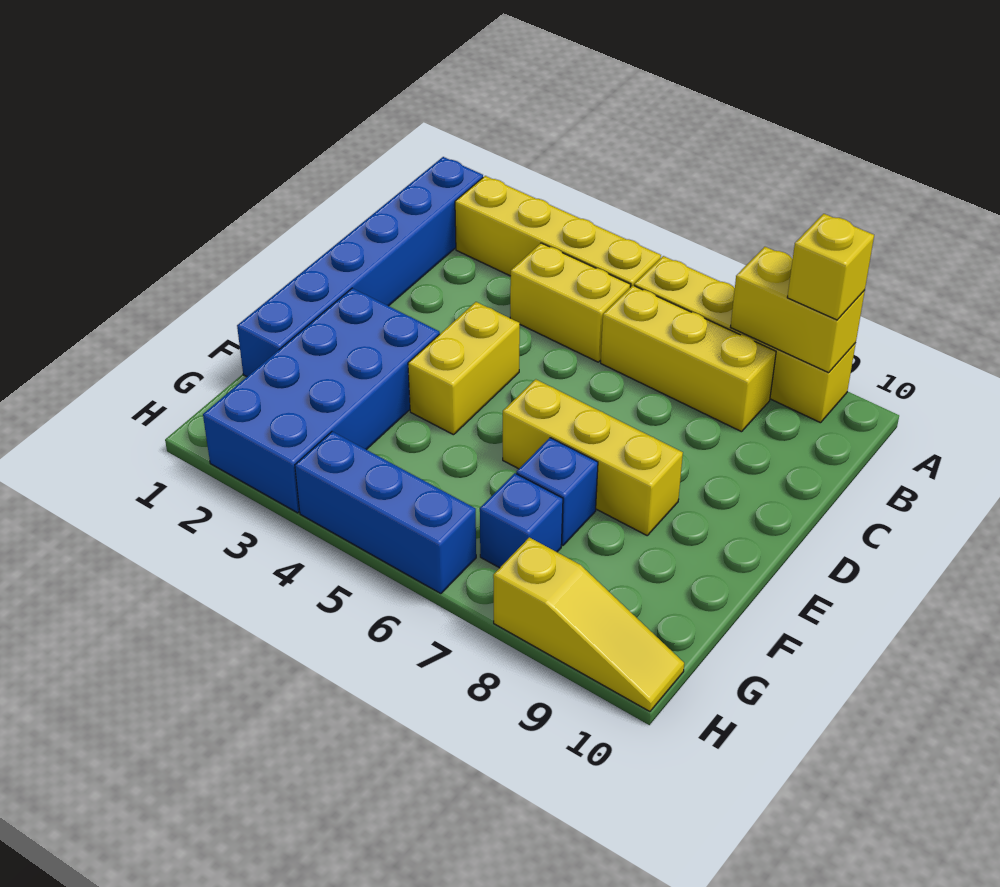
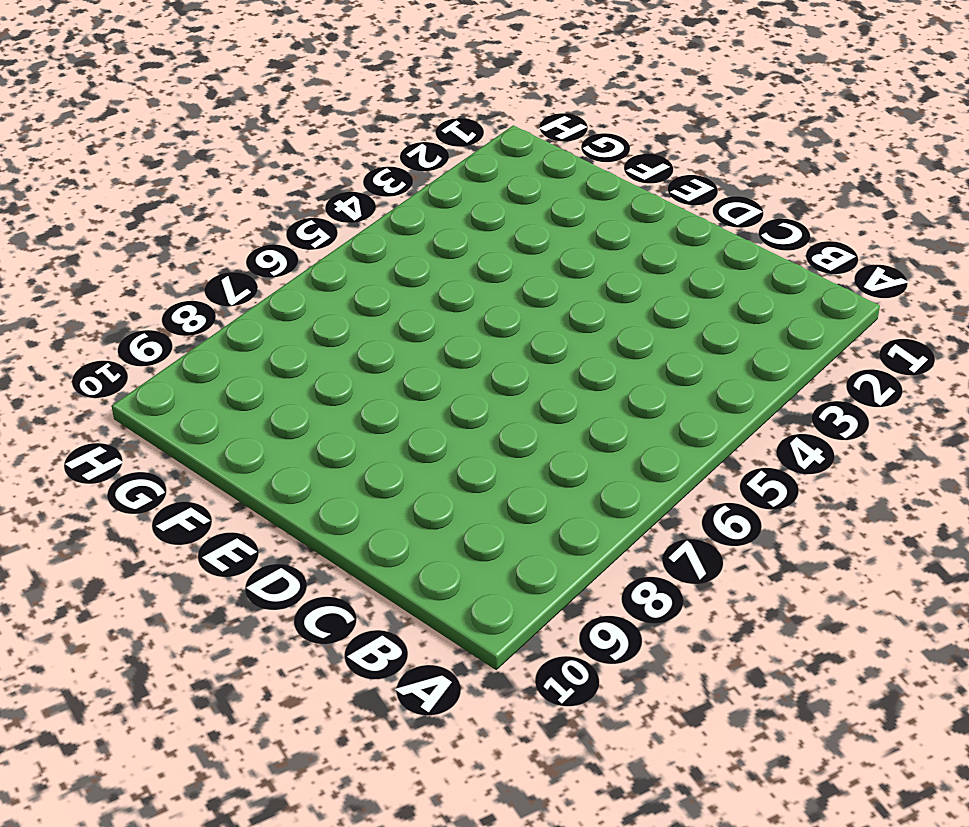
none -> blue brick A1:F1 level 1
none -> yellow brick A2:A5 level 1
none -> yellow brick A6:A9 level 1

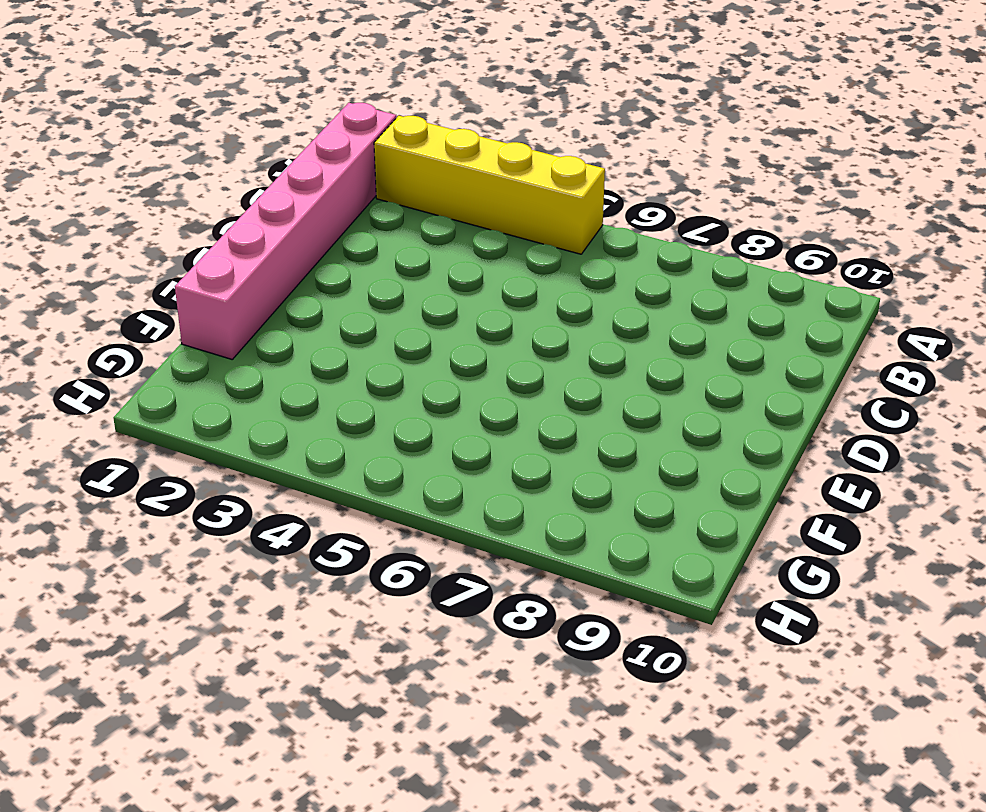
pink brick A1:F1 level 1 -> blue brick A1:F1 level 1
none -> yellow brick A6:A9 level 1
none -> yellow brick B4:B5 level 1
none -> yellow brick B6:B8 level 1

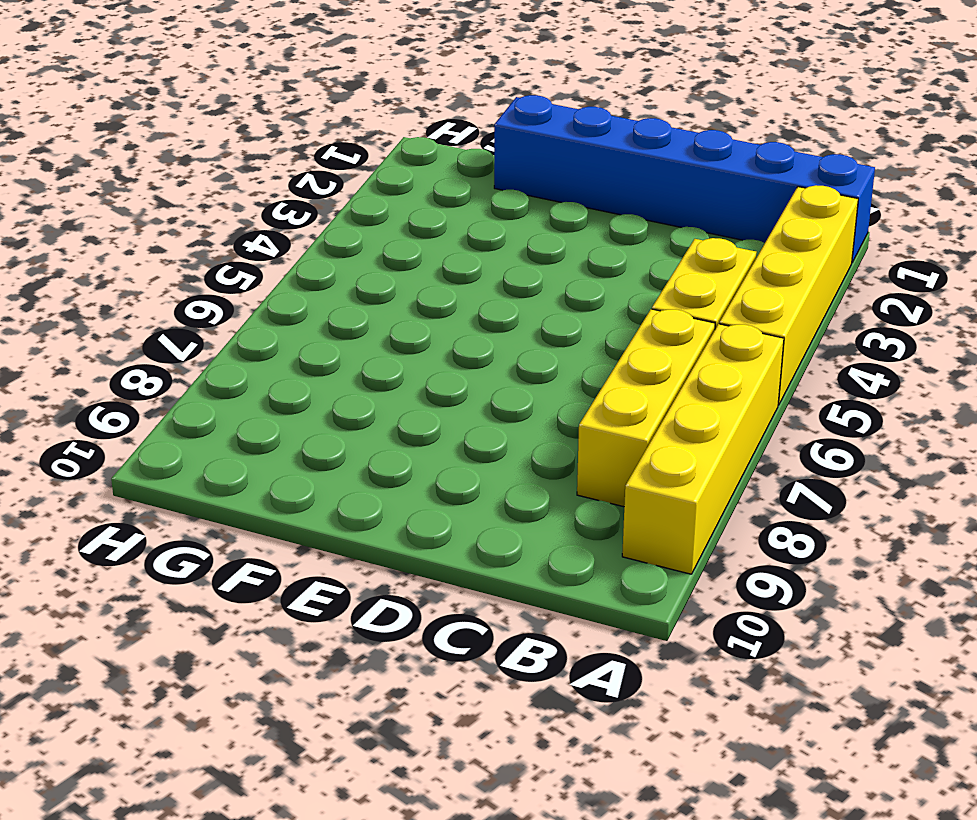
none -> yellow brick D4:E4 level 1
none -> blue brick E2:H3 level 1
none -> yellow brick E6:E8 level 1

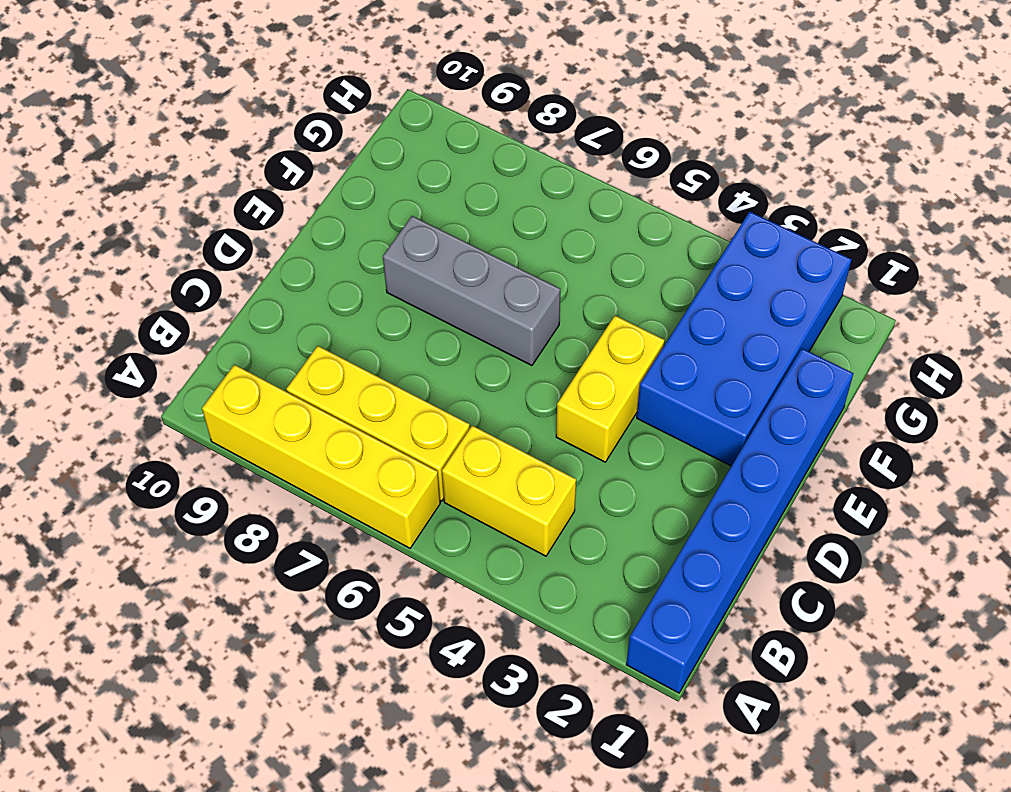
grey brick E6:E8 level 1 -> yellow brick E6:E8 level 1
none -> yellow brick A2:A5 level 1
none -> blue brick F7 level 1
none -> blue brick G7 level 1

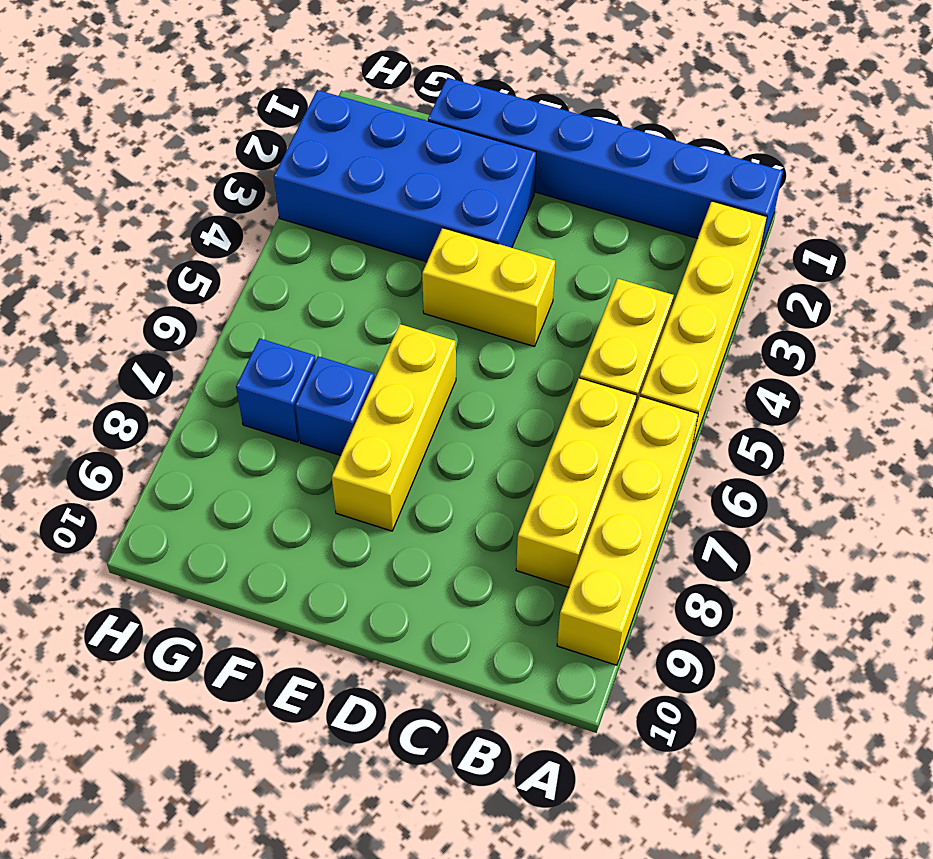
none -> blue brick H4:H6 level 1
none -> yellow slope H8:H10 level 1 top 8
none -> yellow brick A8:A9 level 2

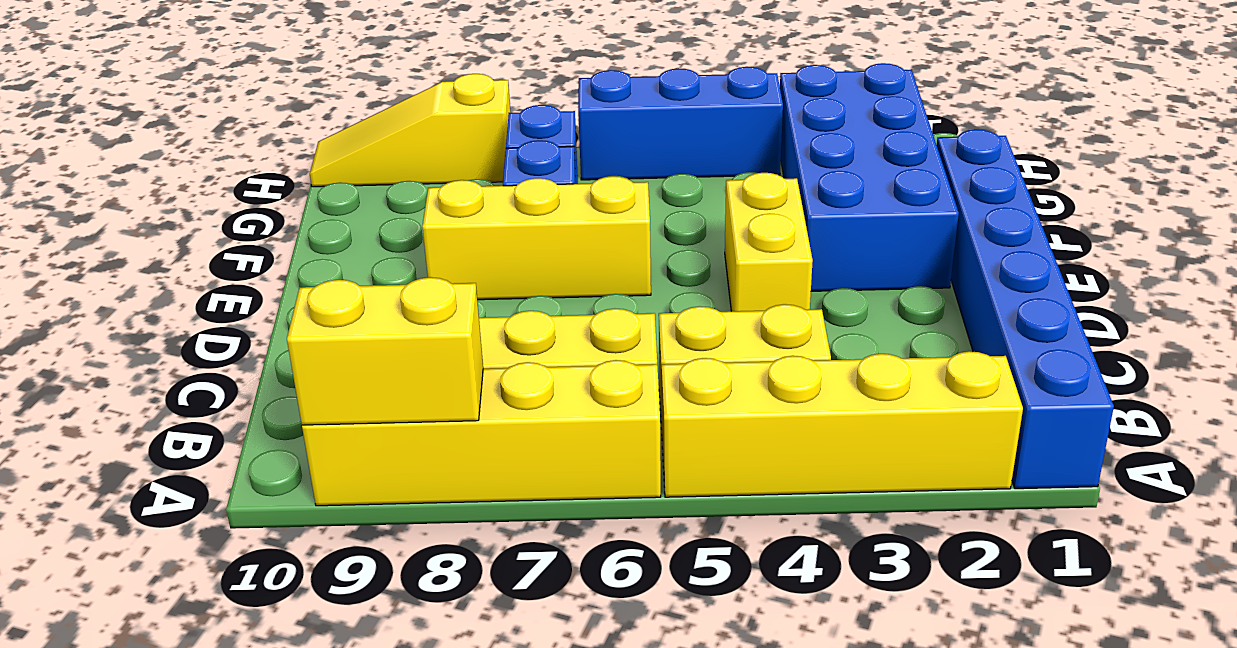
none -> yellow brick A9 level 3

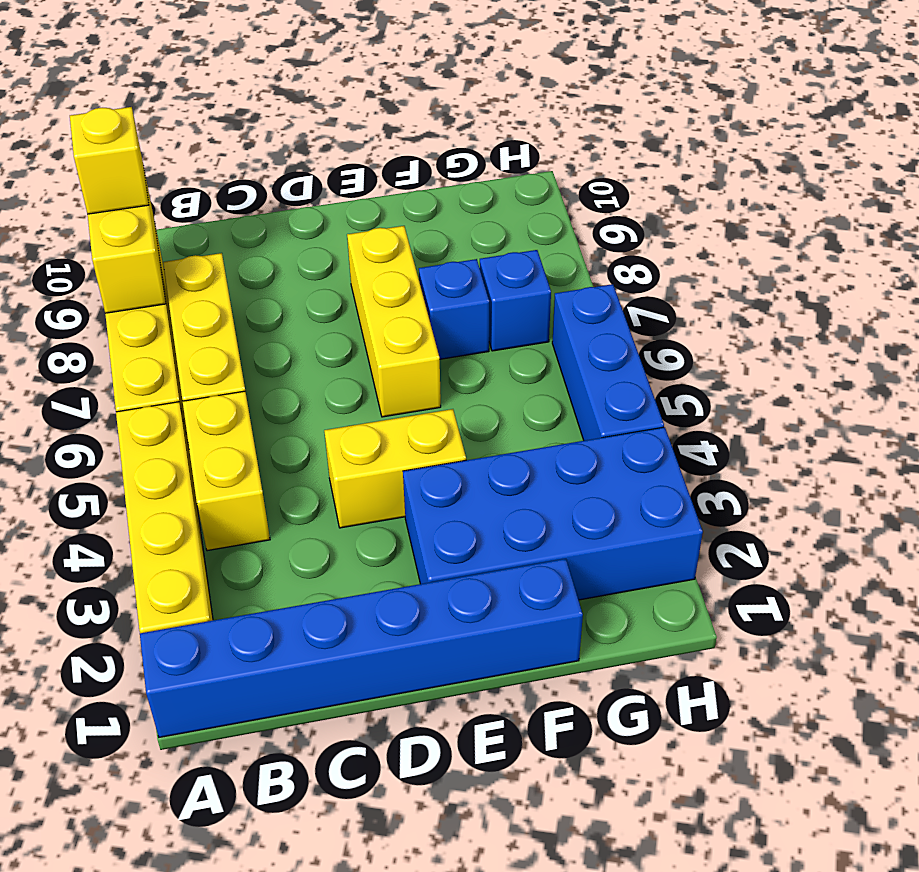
none -> yellow slope H8:H10 level 1 top 8

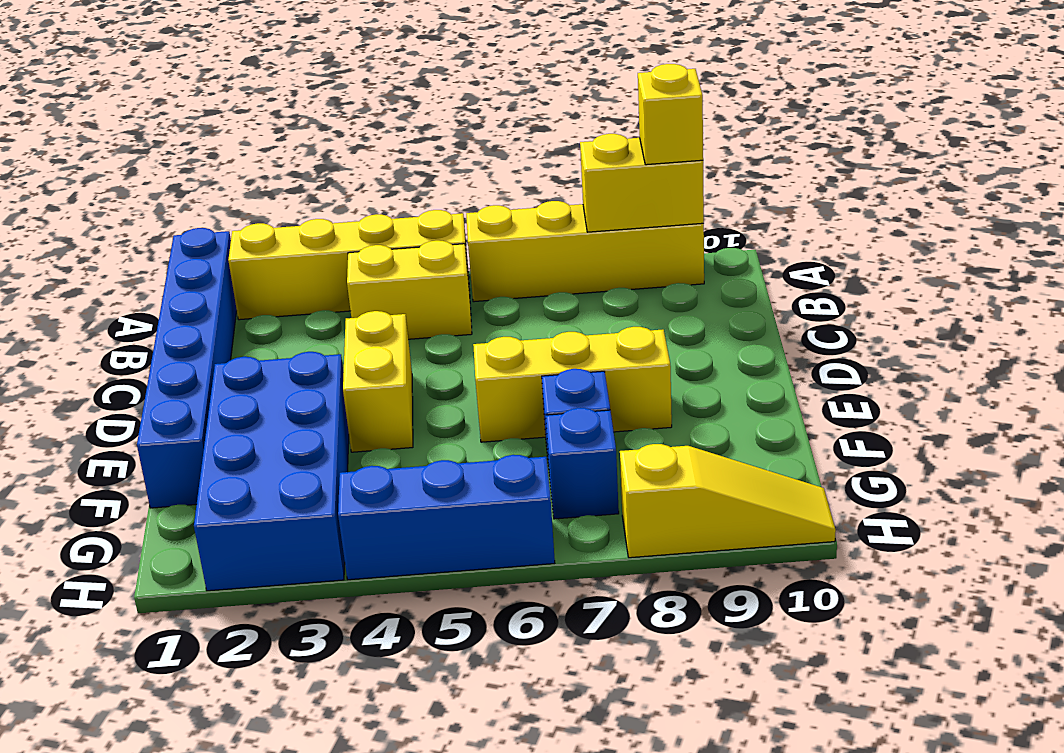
none -> yellow brick B6:B8 level 1

